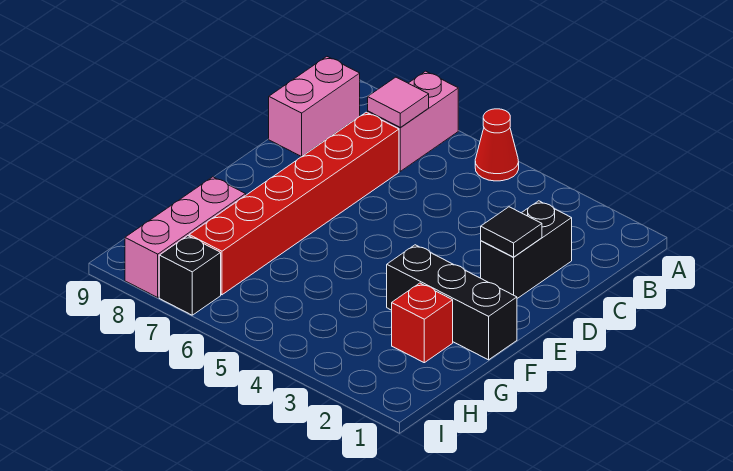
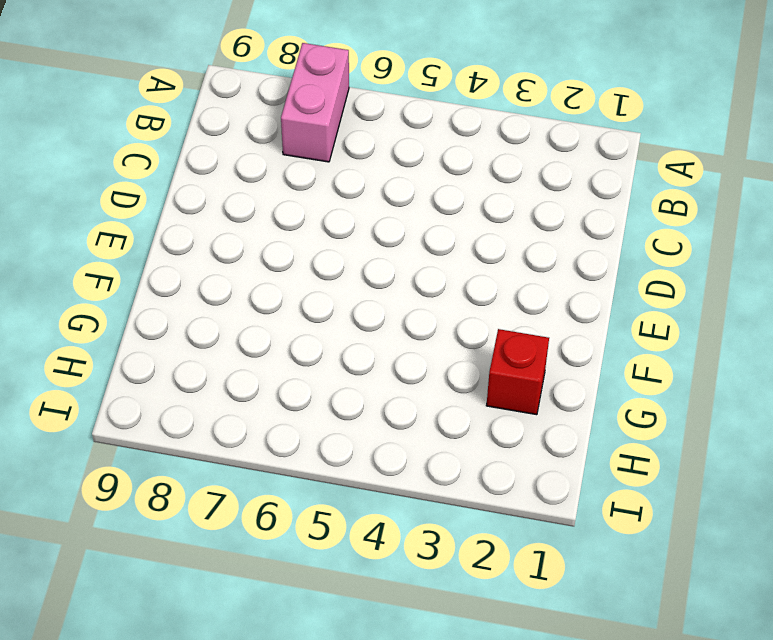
none -> red cone A5 level 1
none -> pink brick B9:C9 level 1

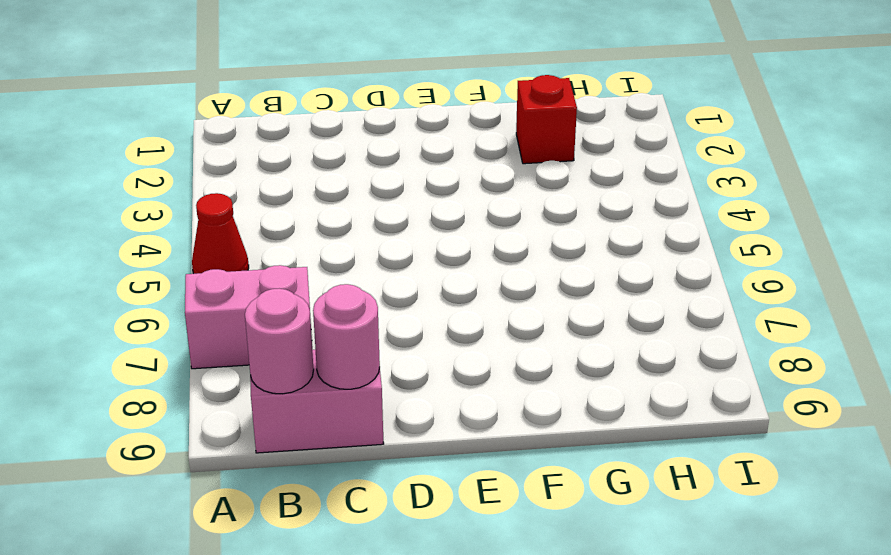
pink round brick B9 level 2 -> none
pink round brick C9 level 2 -> none
none -> black brick C2:D2 level 1
none -> red brick C7:H7 level 1

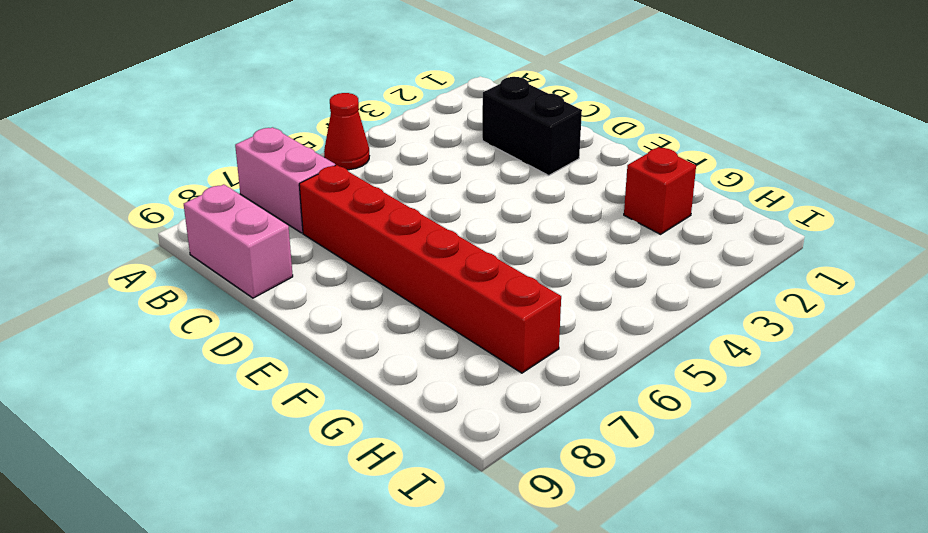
none -> black brick F1:F3 level 1
none -> pink brick G8:I8 level 1

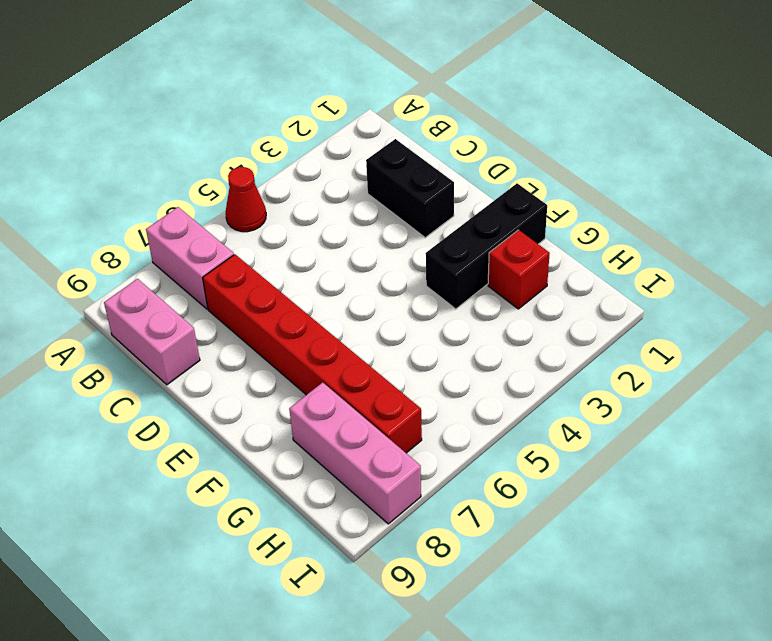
none -> black brick I7 level 1
none -> pink tile B7 level 2

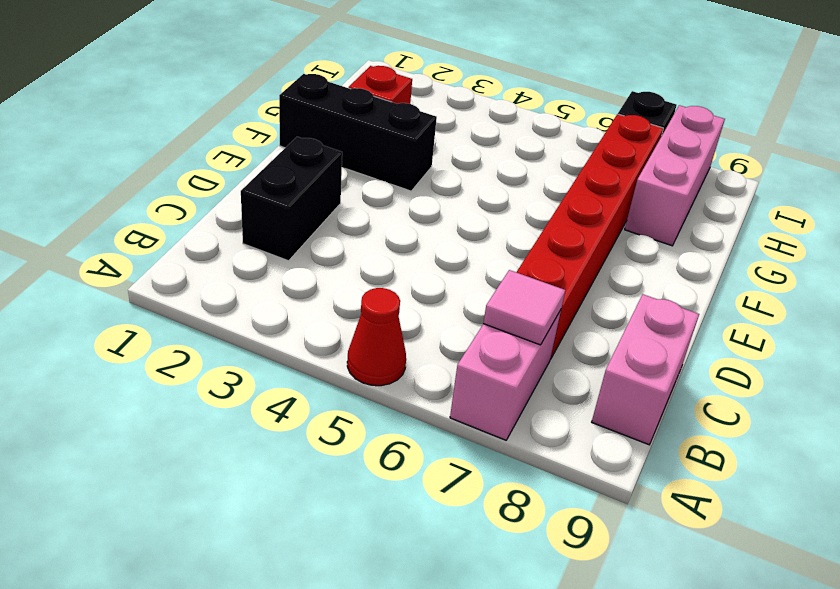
none -> black tile D2 level 2

